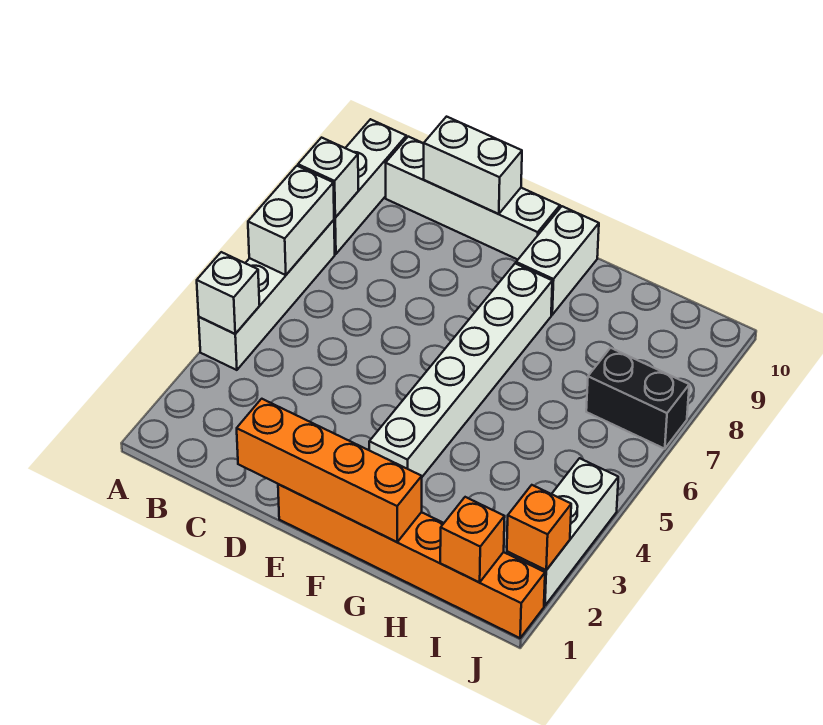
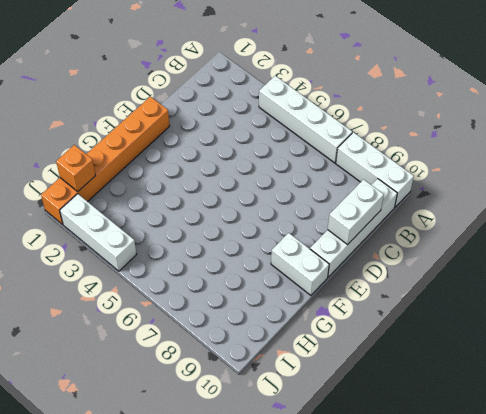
none -> white brick F3:F8 level 1
none -> black brick I7:J7 level 1
none -> white brick A4 level 2

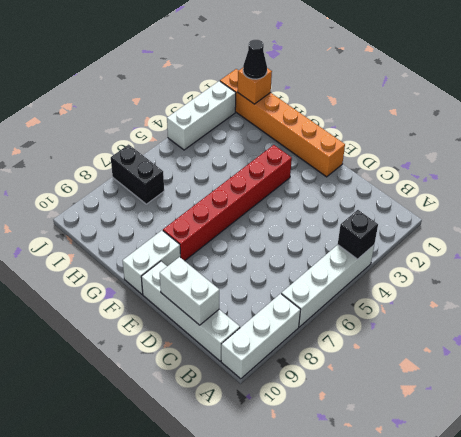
black brick A4 level 2 -> white brick A4 level 2
red brick F3:F8 level 1 -> white brick F3:F8 level 1
black cone I1 level 3 -> none
none -> white brick A6:A7 level 2
none -> white brick A8 level 2
none -> orange brick D1:G1 level 2

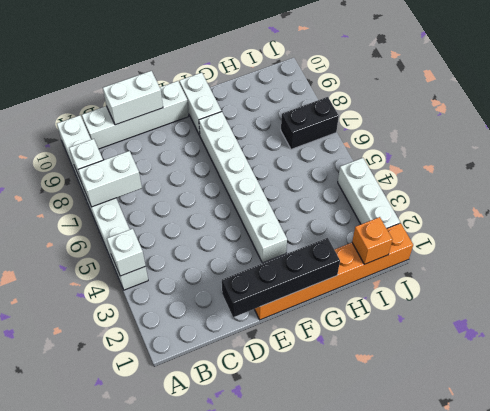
white brick A7:B7 level 2 -> white brick A6:A7 level 2
black brick D1:G1 level 2 -> orange brick D1:G1 level 2
none -> orange brick J2 level 2

